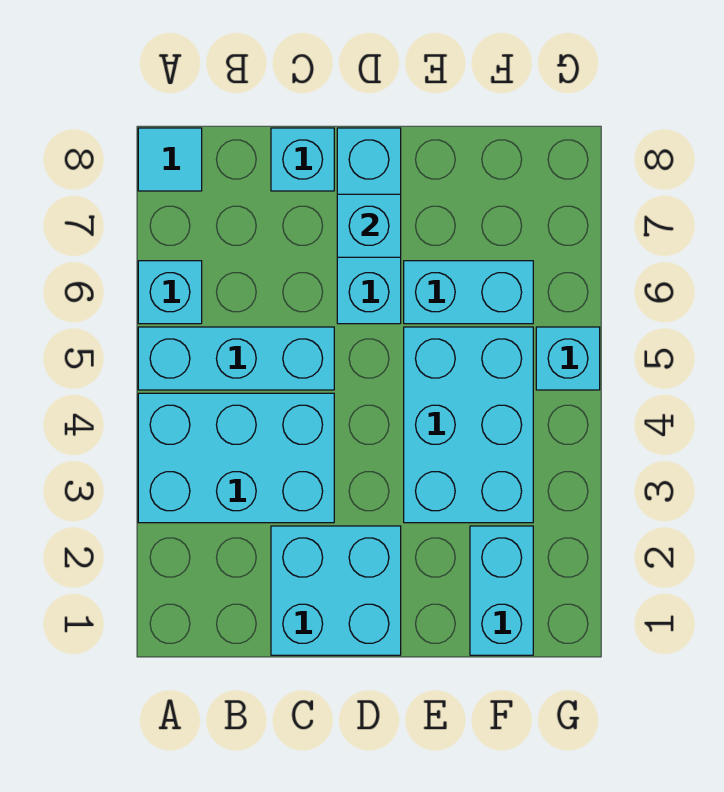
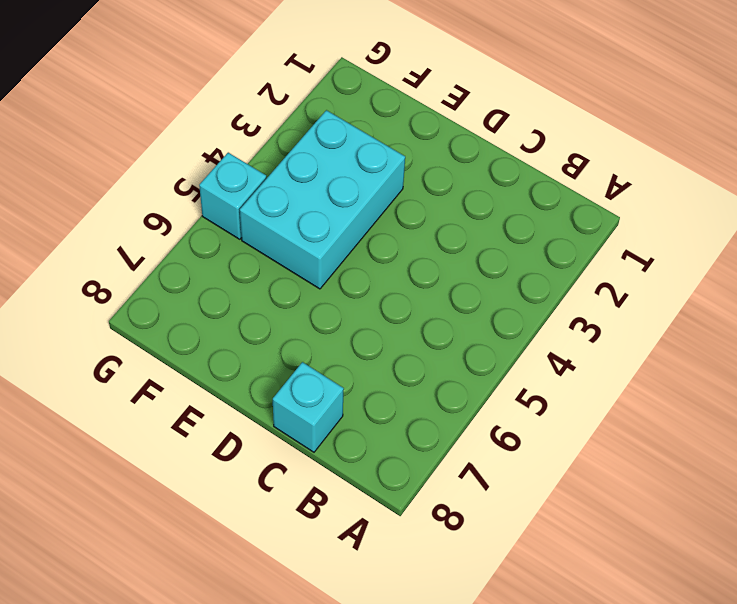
none -> cyan brick A3:C4 level 1
none -> cyan brick A5:C5 level 1
none -> cyan brick A6 level 1

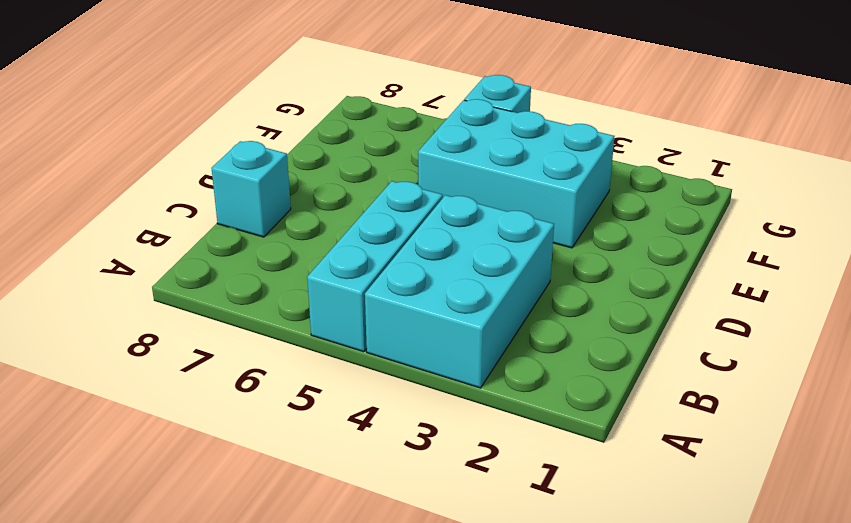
none -> cyan brick A6 level 1
none -> cyan tile A8 level 1
none -> cyan brick C1:D2 level 1

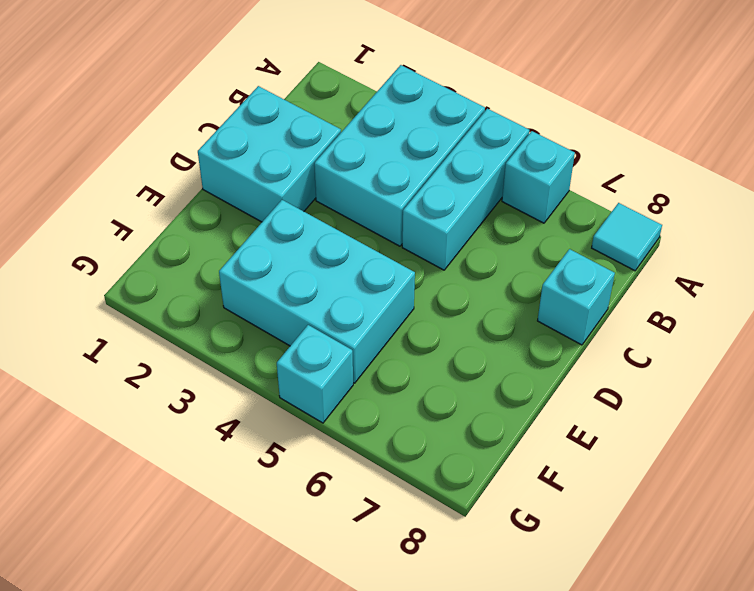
none -> cyan brick D6:D8 level 1
none -> cyan brick E6:F6 level 1
none -> cyan brick F1:F2 level 1

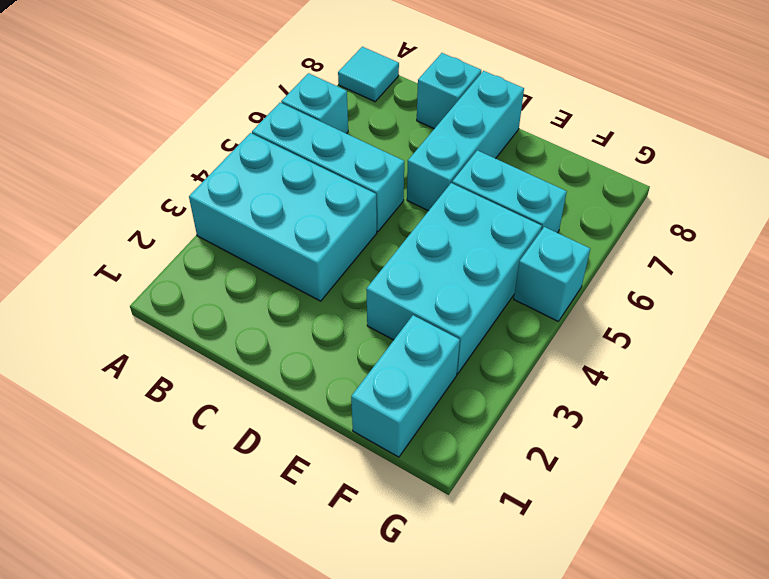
none -> cyan brick C1:D2 level 1
none -> cyan brick D7 level 2

